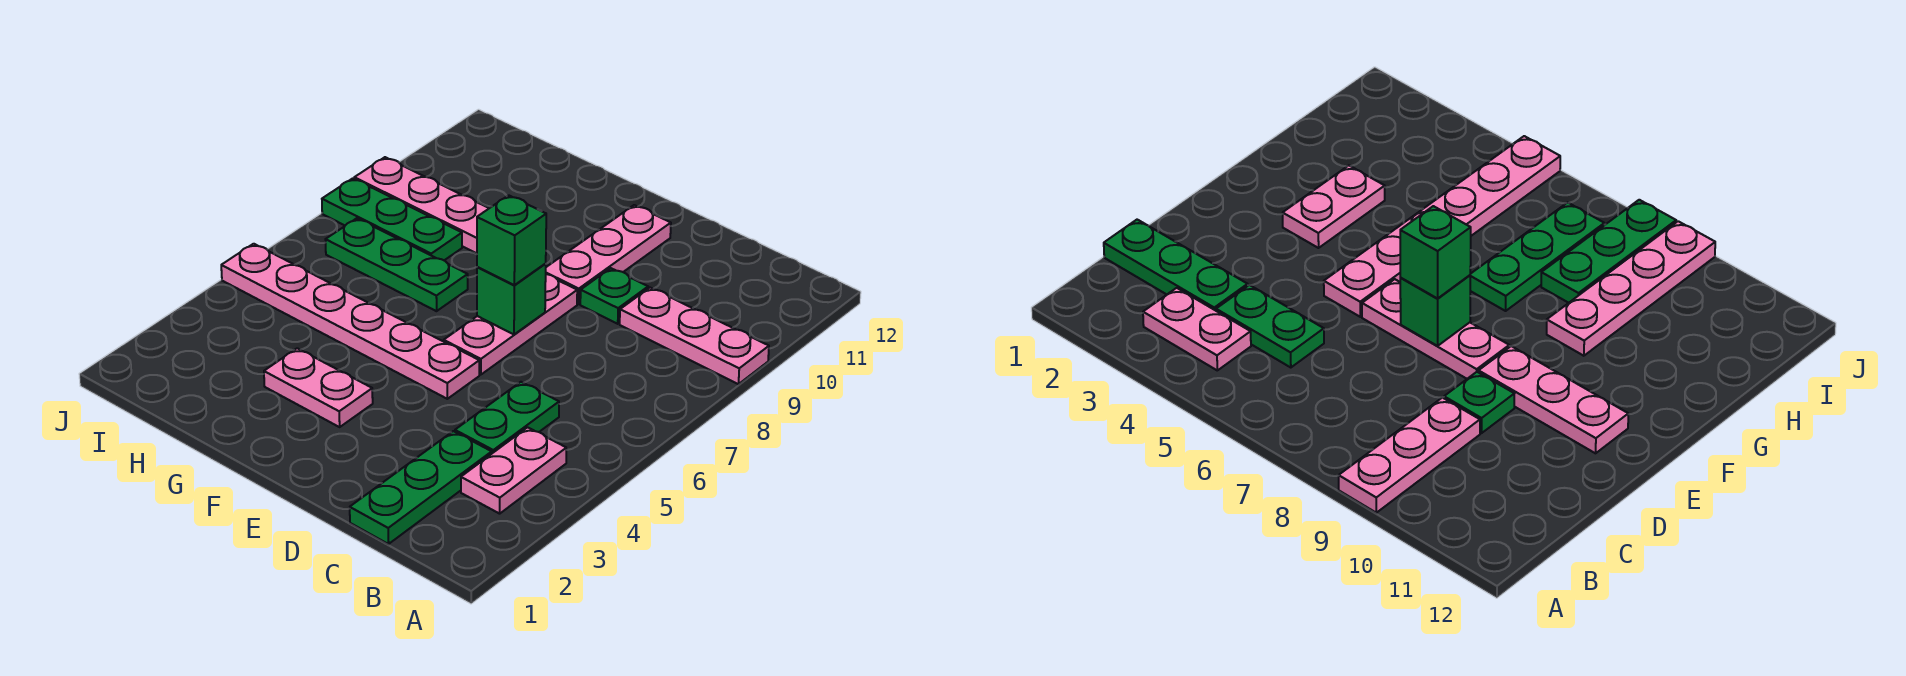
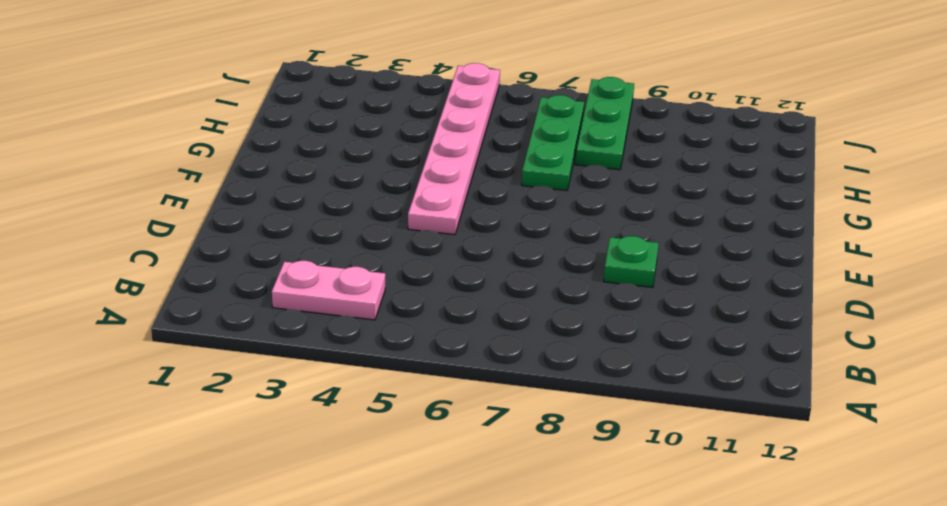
none -> pink plate A9:C9 level 1
none -> green plate C1:C3 level 1
none -> green plate C4:C5 level 1

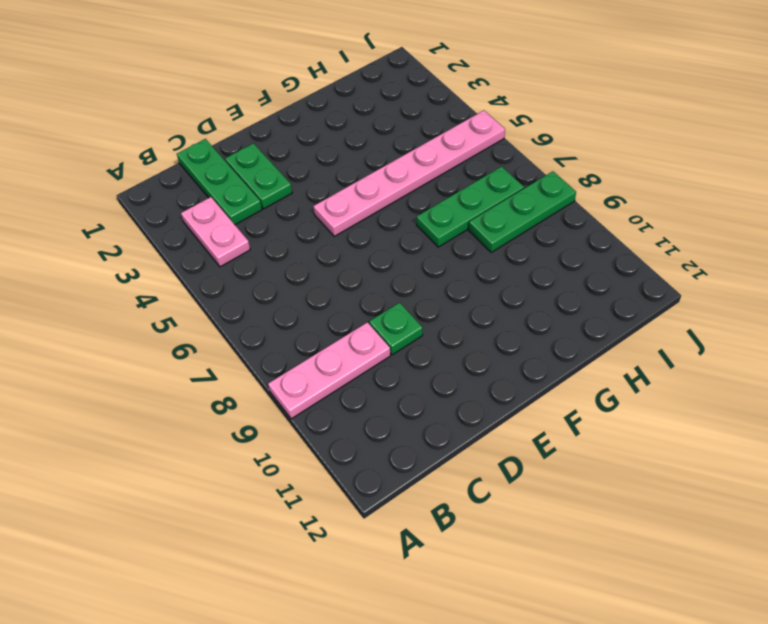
green plate D2:D3 level 1 -> green plate C4:C5 level 1
none -> pink plate E6:E8 level 1
none -> pink plate E9:E11 level 1
none -> pink plate F3:G3 level 1

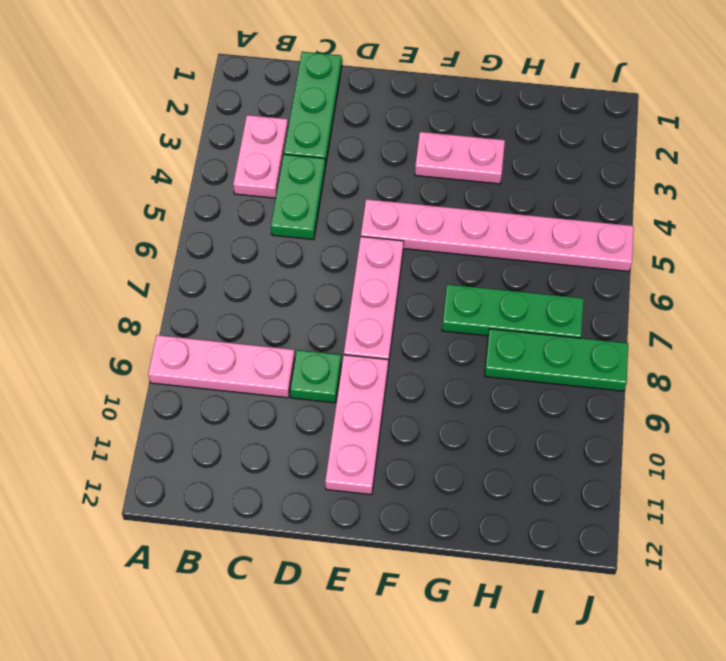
none -> pink plate G9:J9 level 1
none -> green brick E7 level 2
none -> green brick E7 level 3

